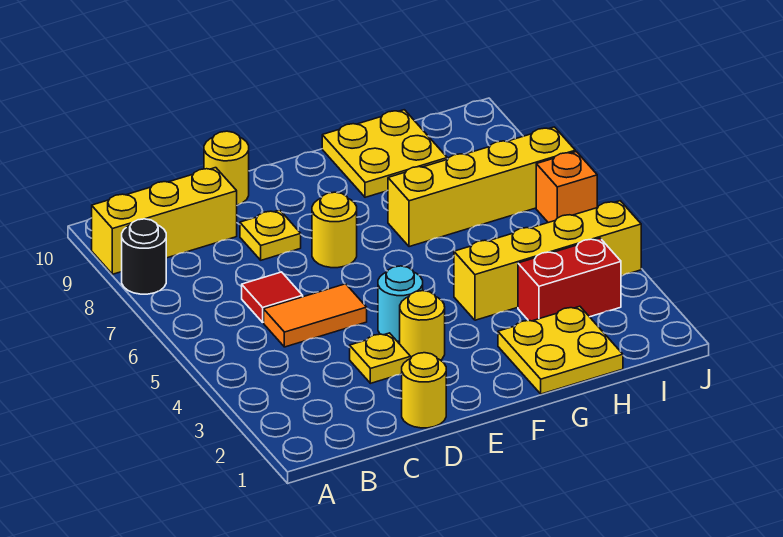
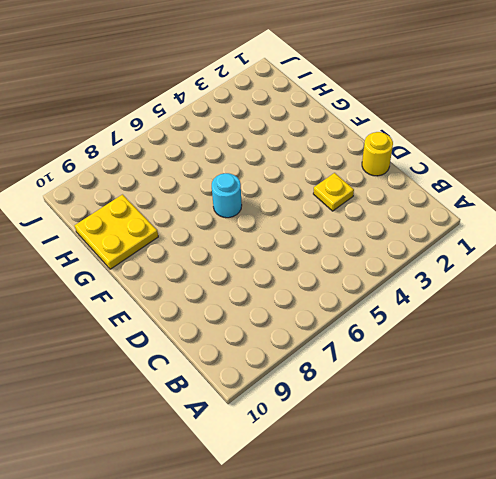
cyan round brick F6 level 1 -> cyan round brick E4 level 1
none -> black round brick A8 level 1
none -> yellow brick A9:C9 level 1
none -> orange tile C5:D5 level 1

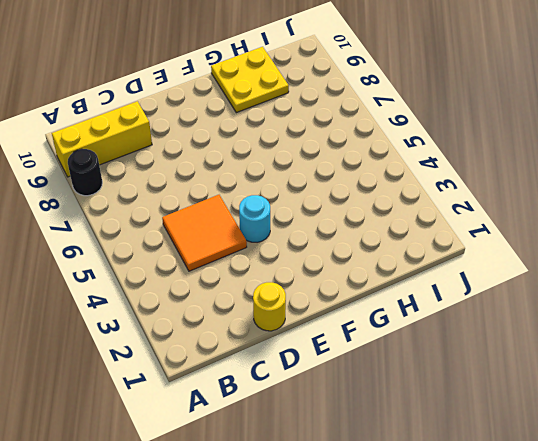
orange tile C4:D5 level 1 -> orange tile C5:D5 level 1
none -> red tile C6 level 1
none -> yellow plate D3 level 1
none -> yellow plate D8 level 1

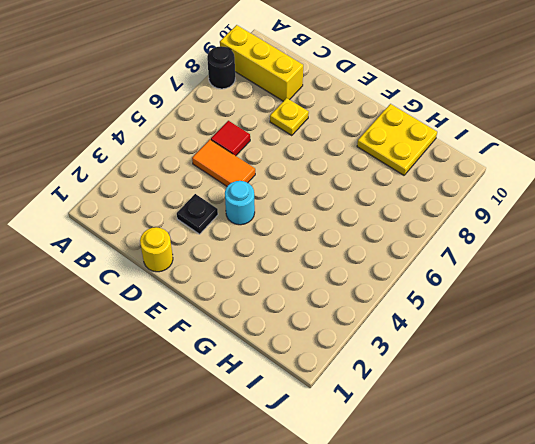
black plate D3 level 1 -> yellow plate D3 level 1
none -> yellow round brick D10 level 1
none -> yellow round brick E3 level 1
none -> yellow round brick E7 level 1

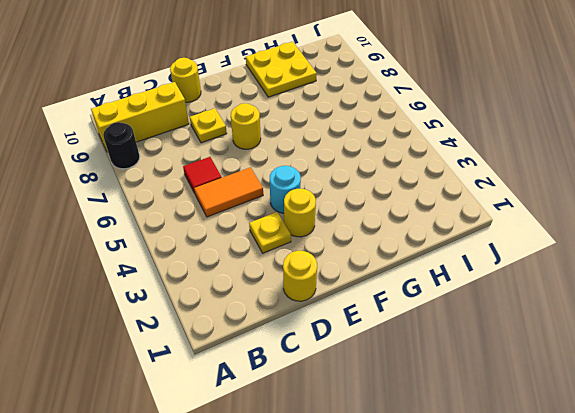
none -> yellow plate G1:H2 level 1
none -> yellow brick G4:J4 level 1
none -> yellow brick G7:J7 level 1

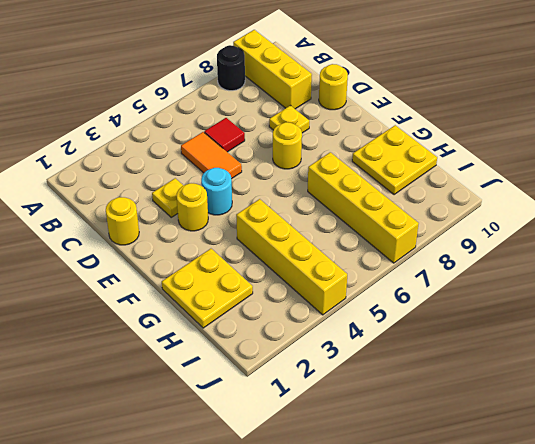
none -> red brick H3:I3 level 1
none -> orange brick J6 level 1

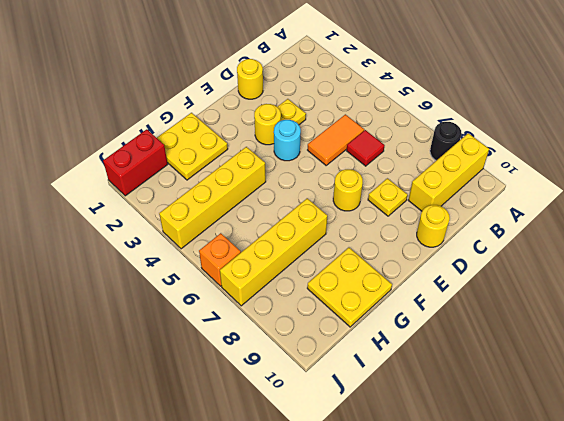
red brick I1:J1 level 1 -> red brick H3:I3 level 1

